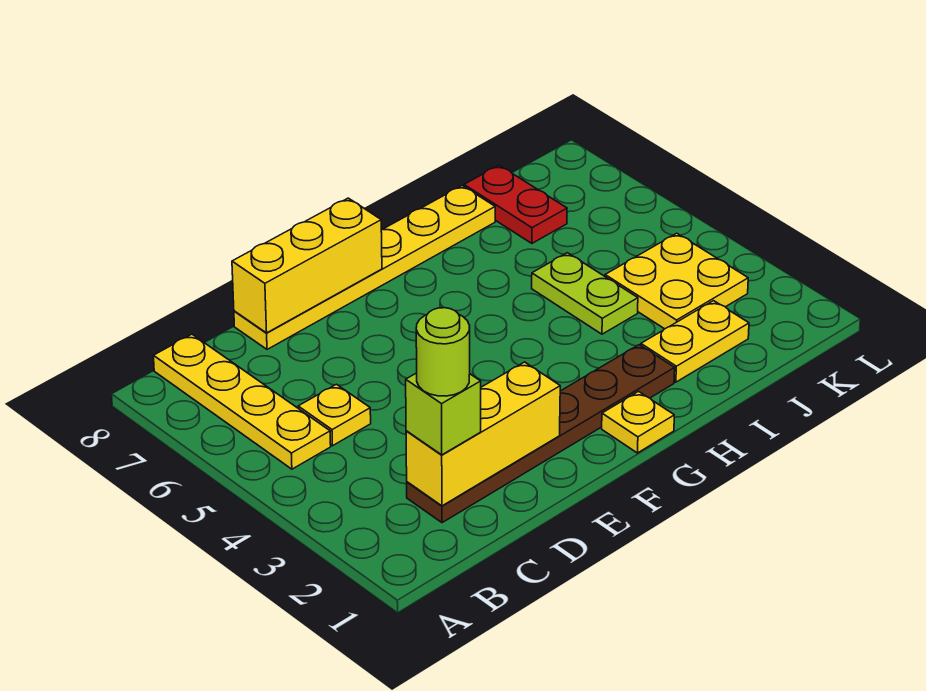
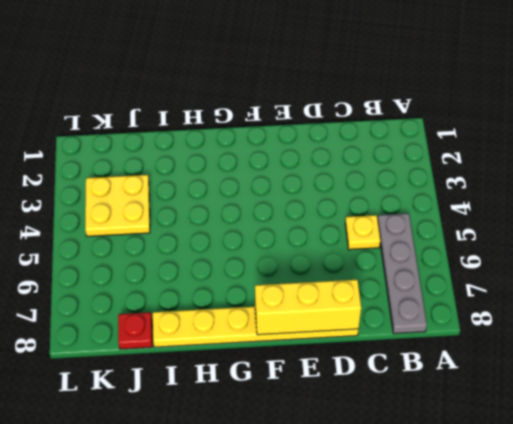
grey plate B5:B8 level 1 -> yellow plate B5:B8 level 1
red plate J8 level 1 -> red plate J7:J8 level 1
none -> brown plate C2:H2 level 1
none -> yellow plate G1 level 1
none -> yellow plate I2:J2 level 1

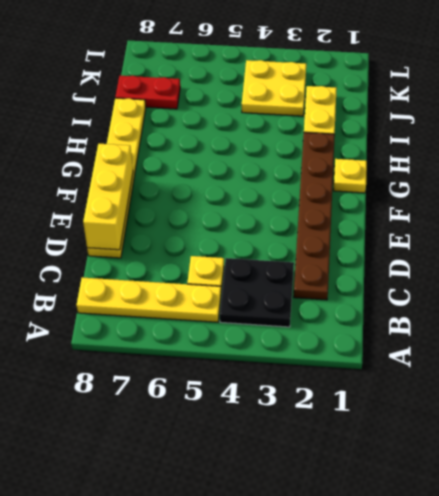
black plate B3:C4 level 1 -> none
none -> lime plate I4:I5 level 1
none -> yellow brick C2:E2 level 2
none -> lime brick C2 level 3

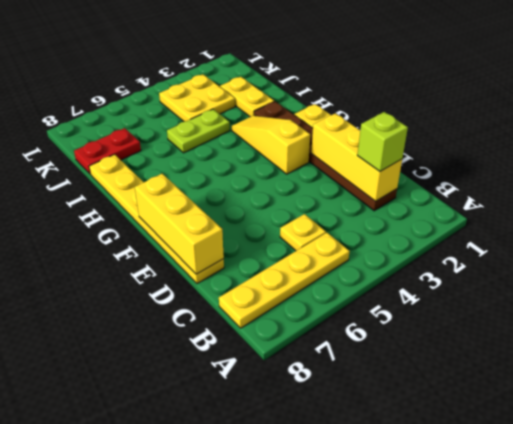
yellow slope F3:H3 level 1 top F -> none
none -> lime round brick C2 level 4

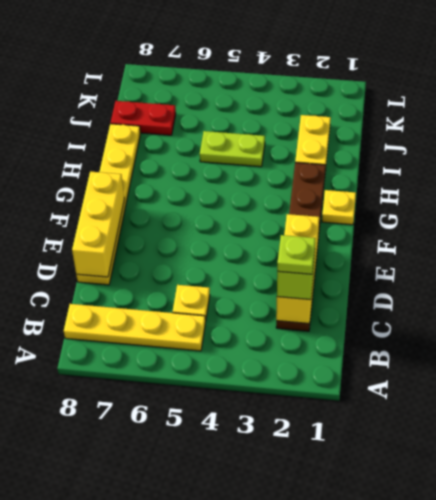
lime plate C2 level 4 -> lime round brick C2 level 4
none -> yellow plate J3:K4 level 1

